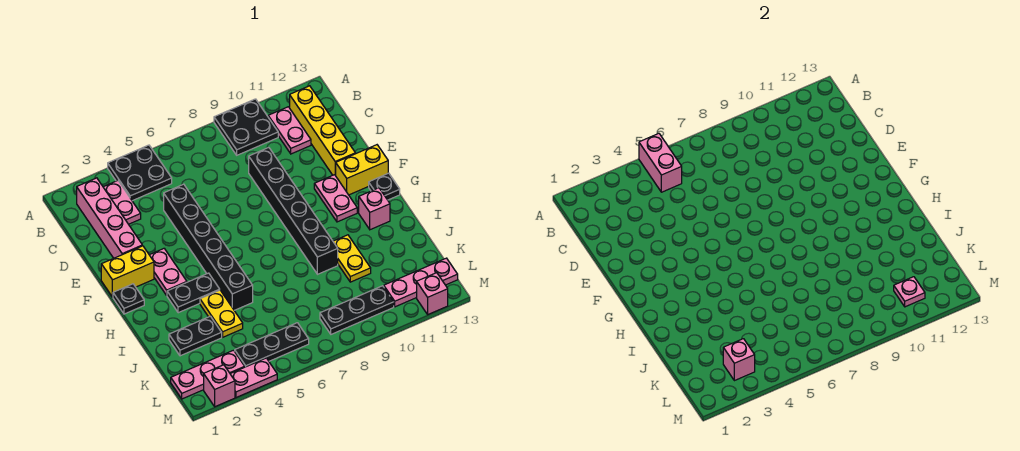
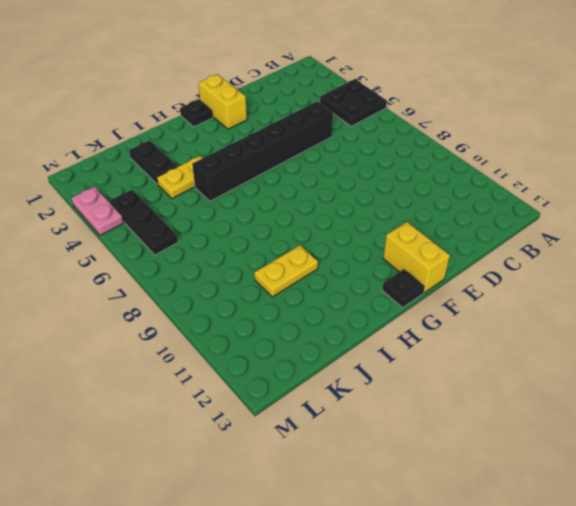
none -> black plate A9:B10 level 1
none -> pink brick B2:E2 level 1
none -> pink plate B3:C3 level 1

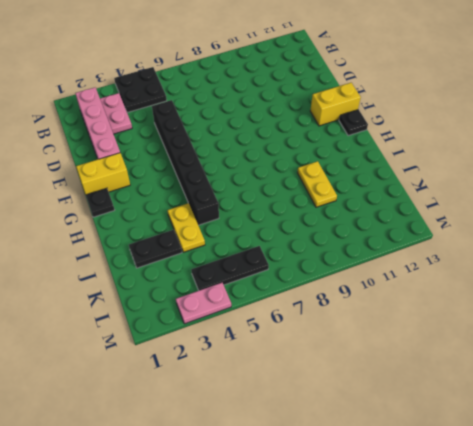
none -> black plate A9:B10 level 1
none -> pink plate B11:C11 level 1
none -> yellow brick B12:E12 level 1

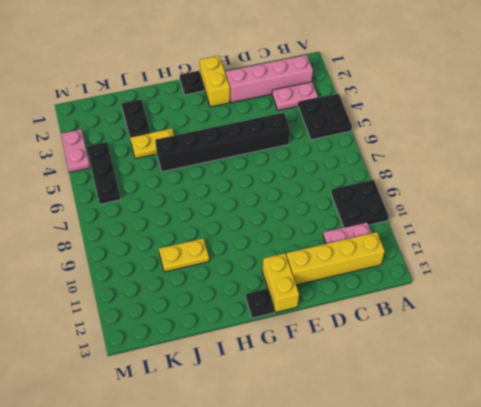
none -> black brick D9:I9 level 1
none -> pink plate F3:G3 level 1
none -> pink plate F11:G11 level 1

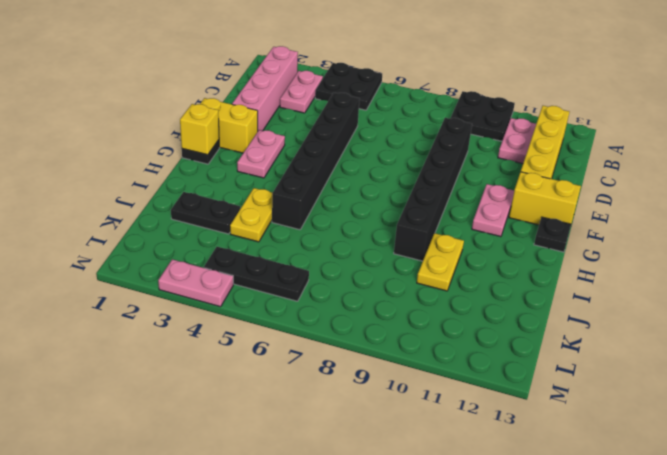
yellow brick G1 level 2 -> none
none -> black plate H3:H4 level 1
none -> pink brick H12 level 1
none -> pink plate L1:L3 level 1

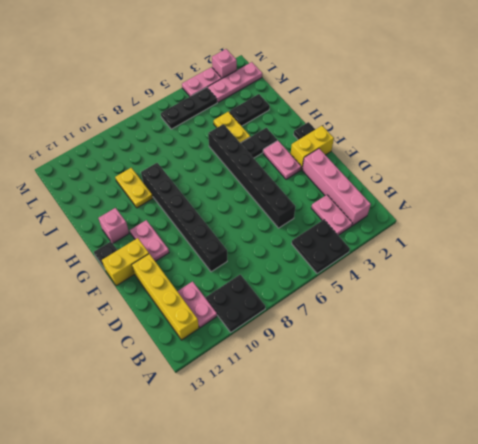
none -> black plate L8:L10 level 1
none -> pink plate L11:L13 level 1
none -> pink brick M12 level 1

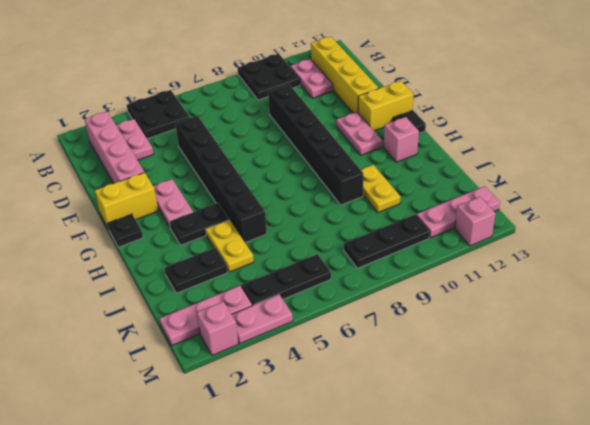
none -> pink brick A5:B5 level 2
none -> pink brick L3 level 2
none -> pink plate L11 level 2

